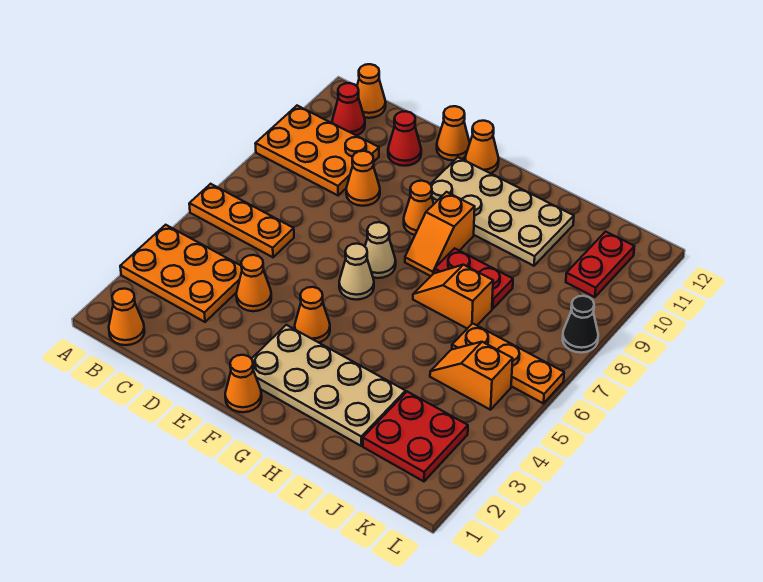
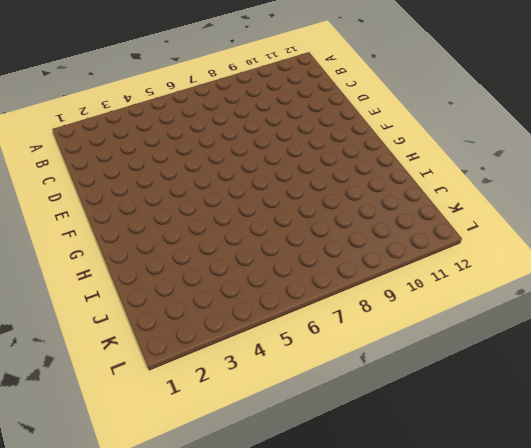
none -> orange plate A3:C4 level 1
none -> orange plate A6:C6 level 1
none -> orange plate A9:C10 level 1

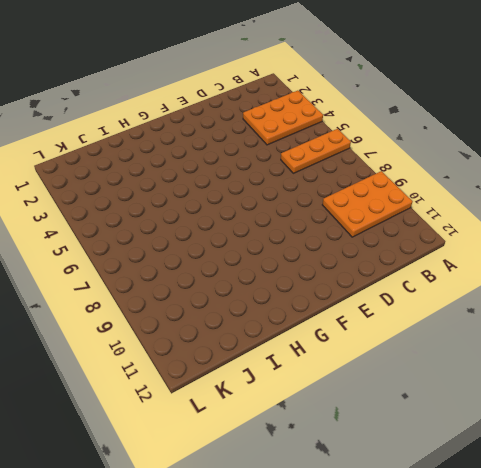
none -> orange cone B1 level 1
none -> red cone B11 level 1
none -> orange cone B12 level 1

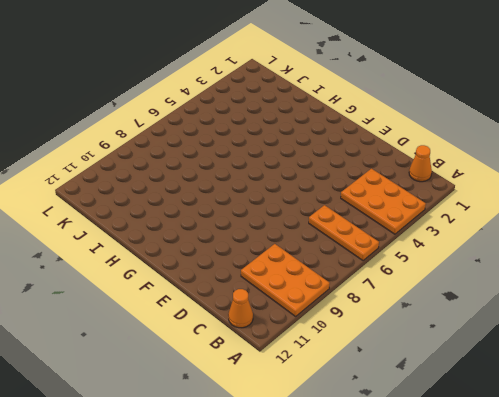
none -> red cone B11 level 1
none -> orange cone D4 level 1
none -> orange cone D9 level 1

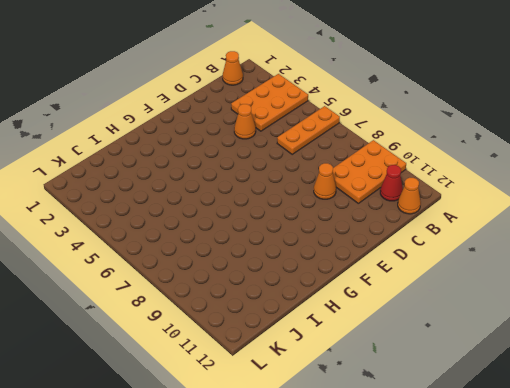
none -> red cone D11 level 1
none -> orange cone E12 level 1
none -> orange cone F1 level 1

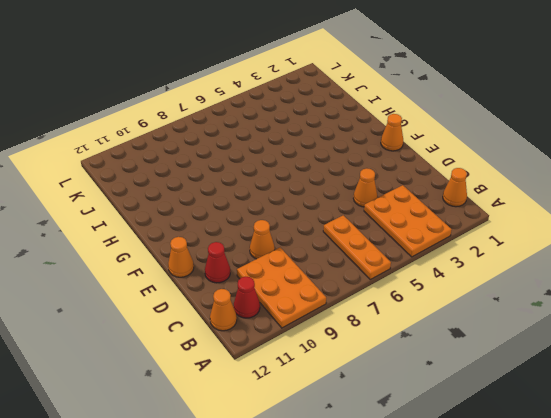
none -> tan plate F2:I3 level 1
none -> orange cone F4 level 1
none -> tan cone F6 level 1

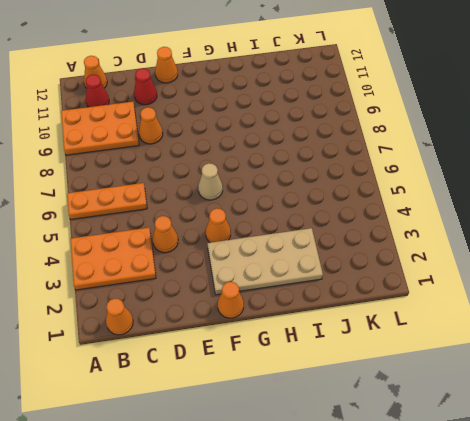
none -> tan cone F7 level 1
none -> orange cone F9 level 1
none -> tan plate F10:I11 level 1

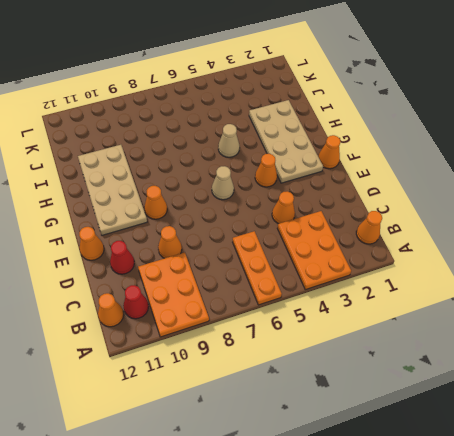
tan cone H5 level 1 -> tan cone F7 level 1
none -> orange cone F12 level 1
none -> orange slope G8:G9 level 1 top 9
none -> orange slope H7:I7 level 1 top I

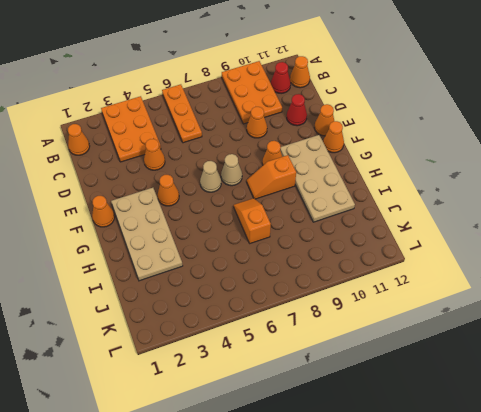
none -> red plate H8:I8 level 1
none -> red plate J2:K3 level 1
none -> orange slope J5:K5 level 1 top K

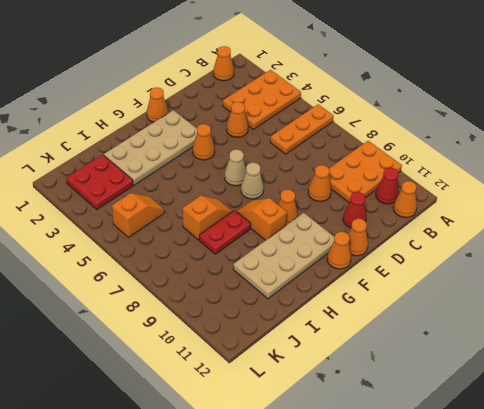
none -> orange plate J6:L6 level 1
none -> red plate K10:K11 level 1
none -> black cone L8 level 1

